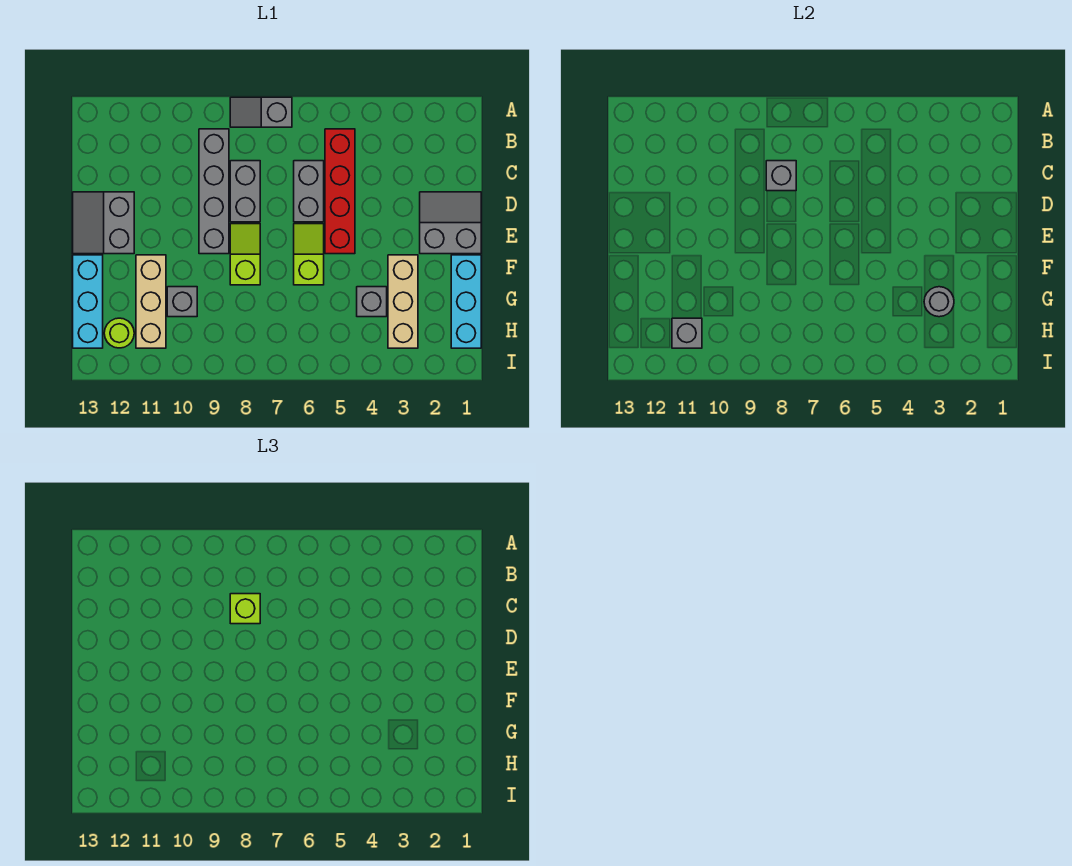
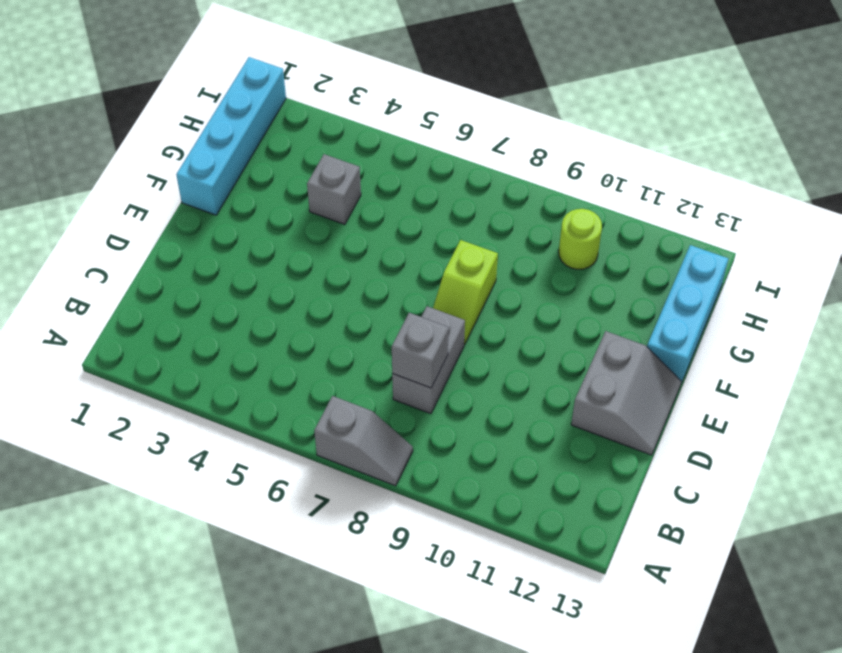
cyan brick F1:I1 level 1 -> cyan brick F1:H1 level 1
lime round brick H10 level 1 -> lime round brick H12 level 1
none -> red brick B5:E5 level 1
none -> grey brick B9:E9 level 1
none -> grey brick C6:D6 level 1

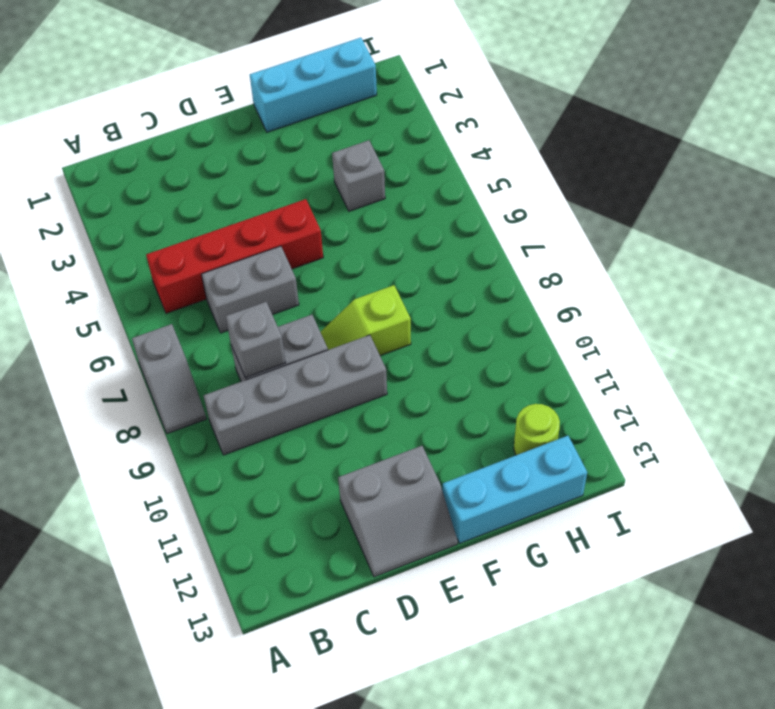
none -> grey slope D1:E2 level 1 top E
none -> lime slope E6:F6 level 1 top F
none -> tan brick F3:H3 level 1

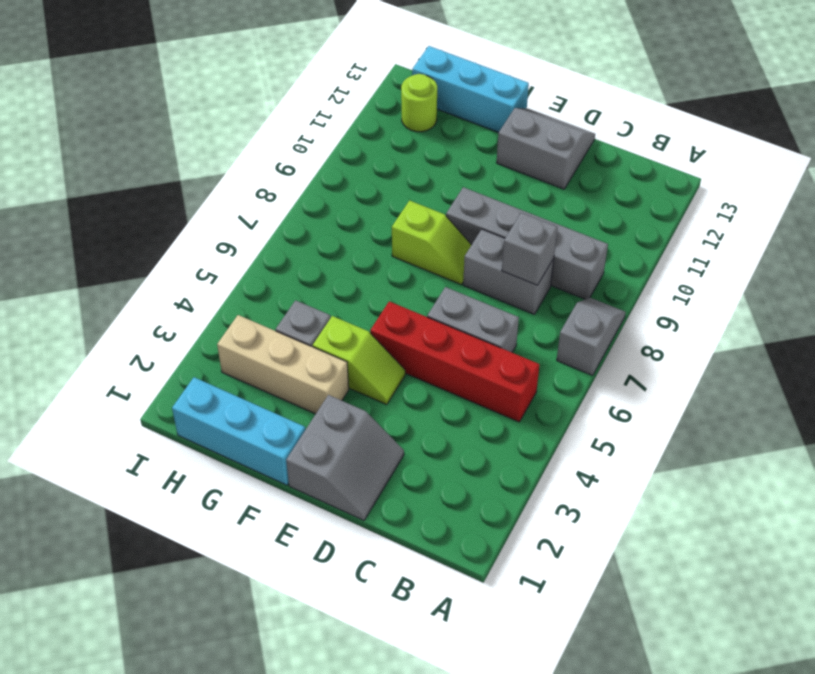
lime slope E4:F4 level 1 top F -> lime slope E6:F6 level 1 top F
none -> tan brick F11:H11 level 1
none -> grey brick G10 level 1
none -> grey round brick G3 level 2

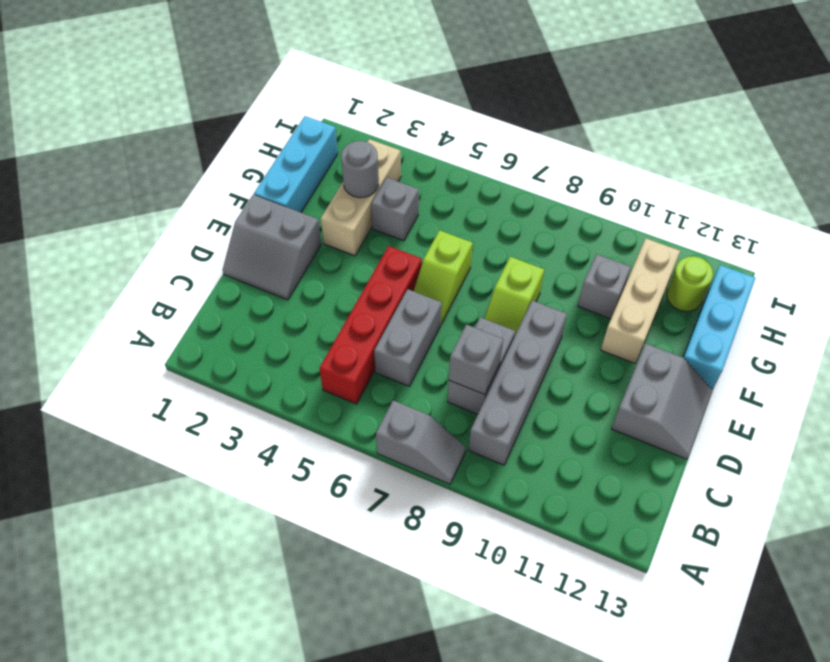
none -> grey brick H11 level 2
none -> lime brick C8 level 3

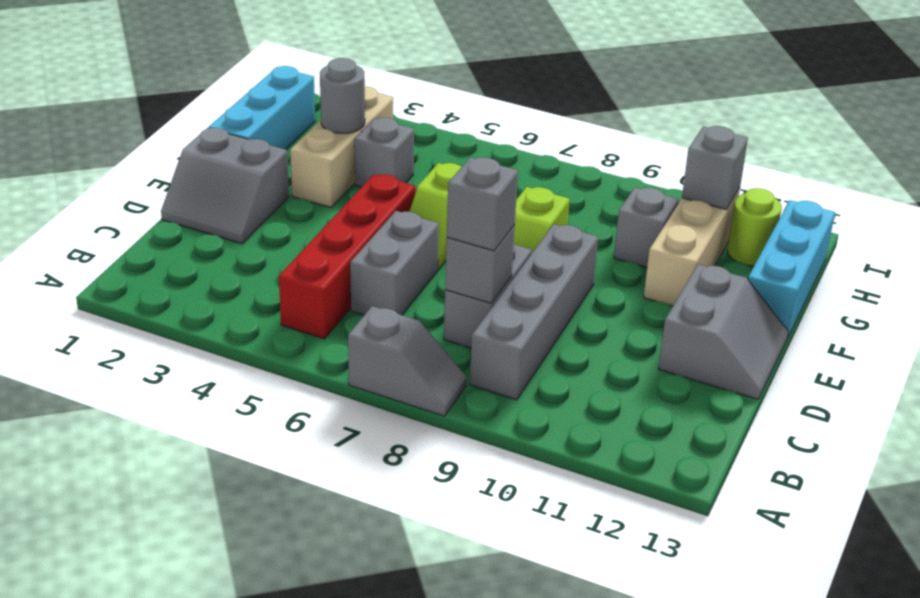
grey brick C8 level 3 -> lime brick C8 level 3

